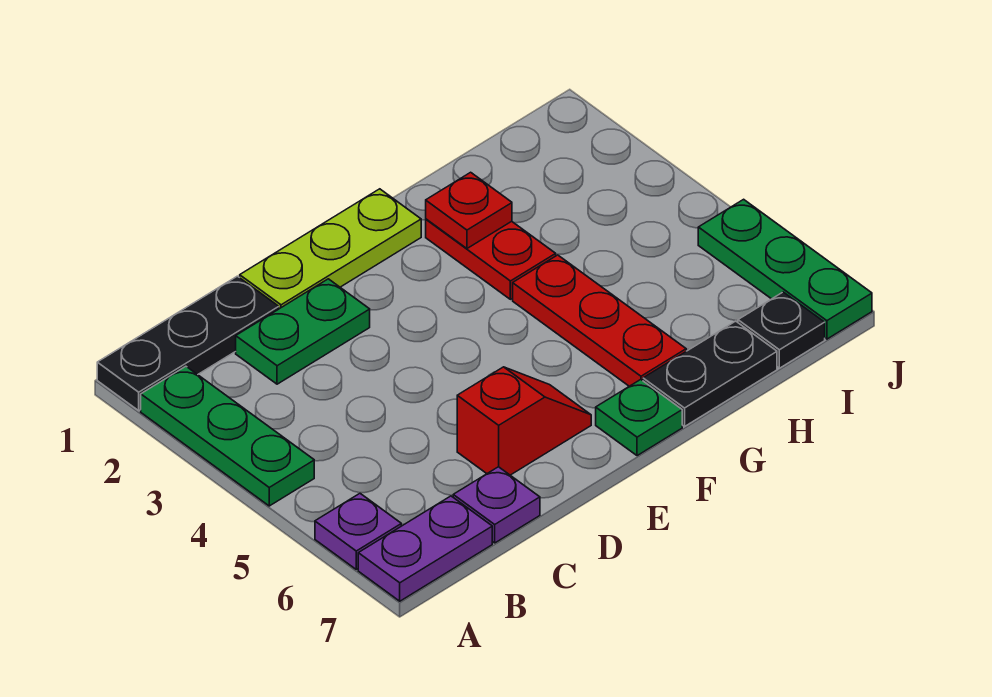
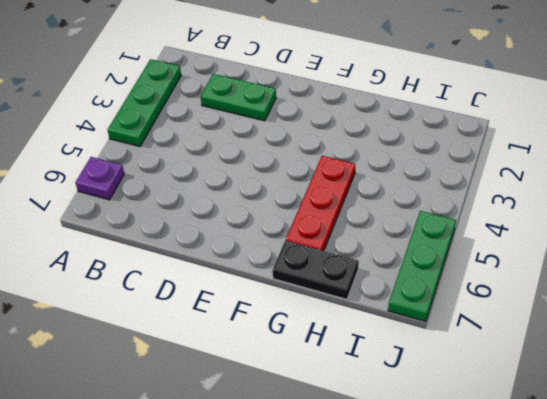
none -> black plate A1:C1 level 1
none -> purple plate A7:B7 level 1
none -> purple plate C7 level 1

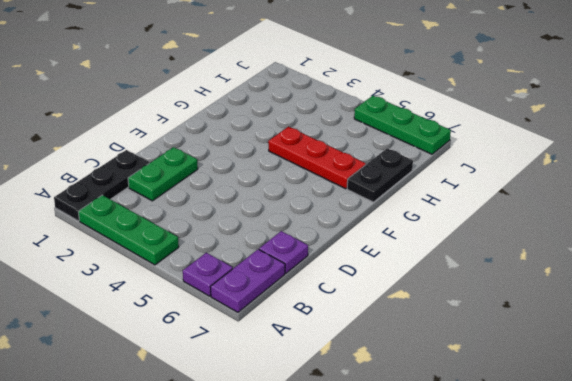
none -> lime plate D1:F1 level 1
none -> red slope D6:E6 level 1 top D
none -> green plate F7 level 1

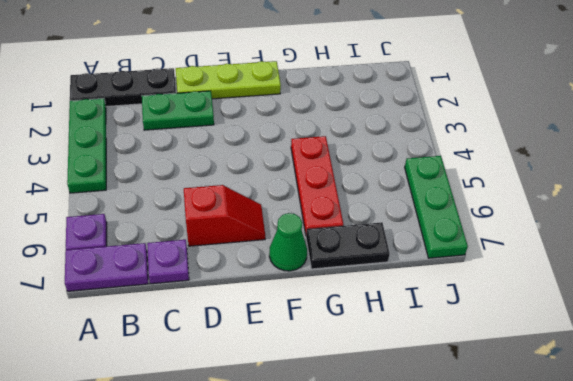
green cone F7 level 1 -> green plate F7 level 1
none -> red plate G2:G3 level 1
none -> black plate I7 level 1
none -> red plate G2 level 2

